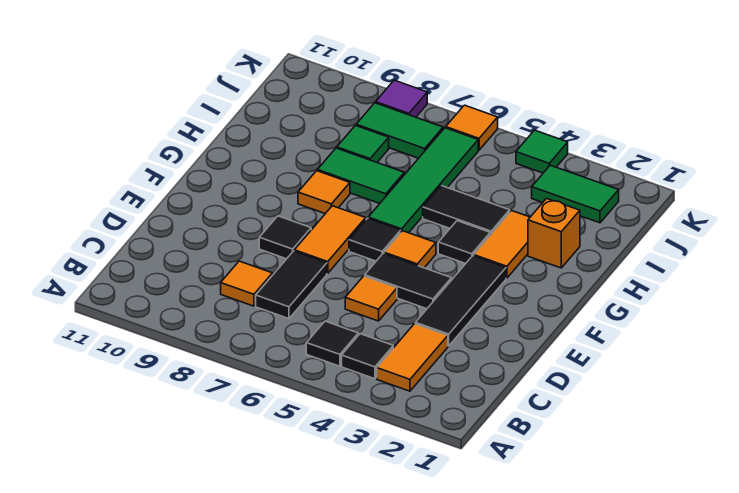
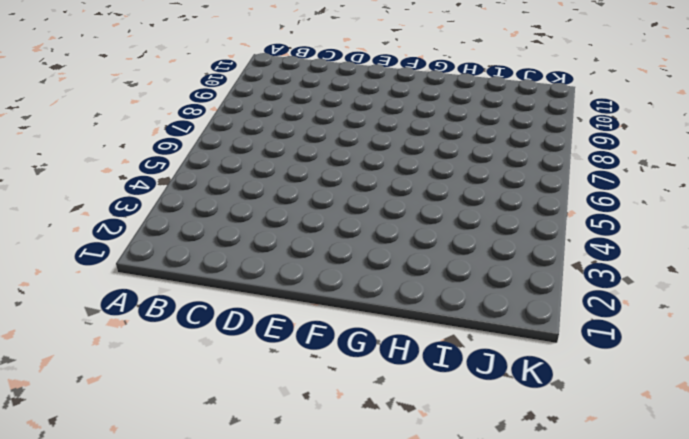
none -> orange tile B3:C3 level 1
none -> black tile B4 level 1
none -> black tile B5 level 1

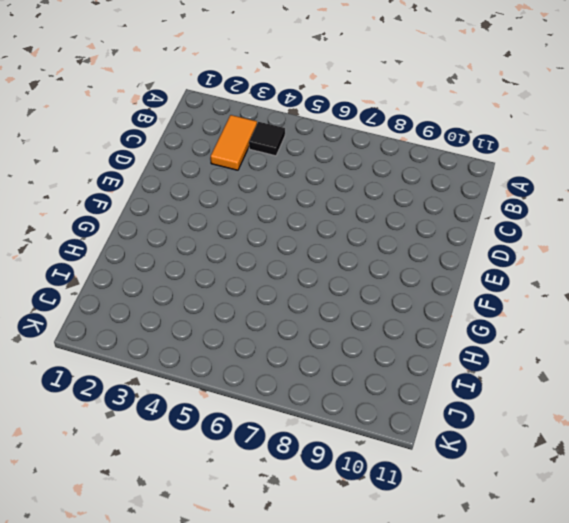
none -> black tile B5 level 1
none -> black tile C7:D7 level 1
none -> orange tile C8 level 1

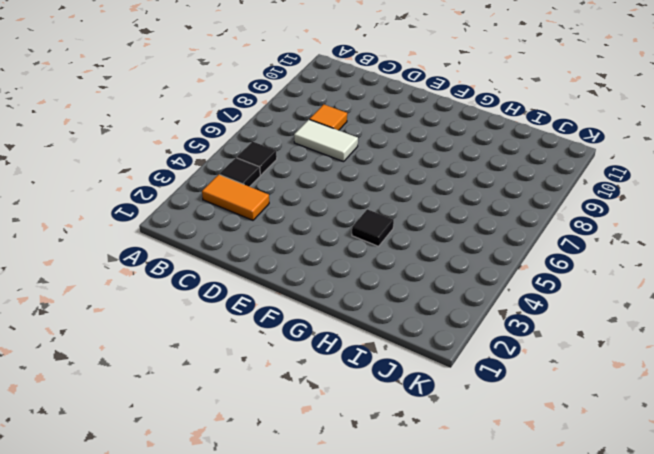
white tile C7:D7 level 1 -> black tile C7:D7 level 1
none -> black tile D3:F3 level 1
none -> orange tile D5 level 1
none -> black tile E4:E5 level 1

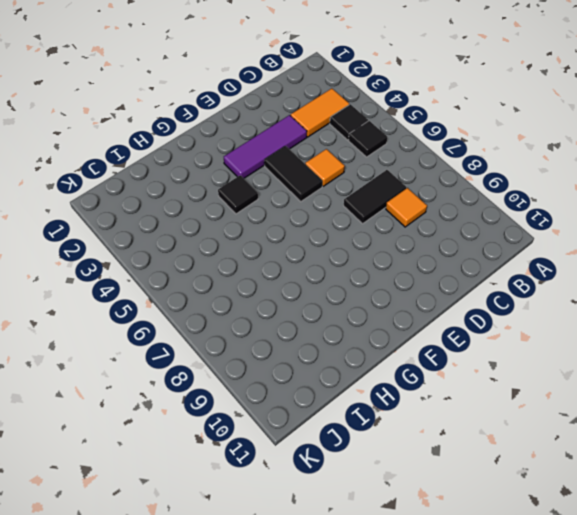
purple tile D3:F3 level 1 -> black tile D3:F3 level 1
none -> orange tile E7:F7 level 1
none -> black tile E8 level 1
none -> orange tile F5 level 1

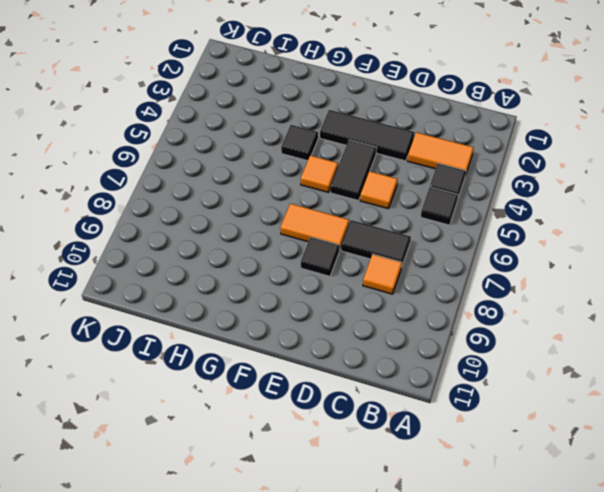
none -> black tile F6 level 1
none -> orange tile G3:H3 level 1
none -> green tile G6:J6 level 1

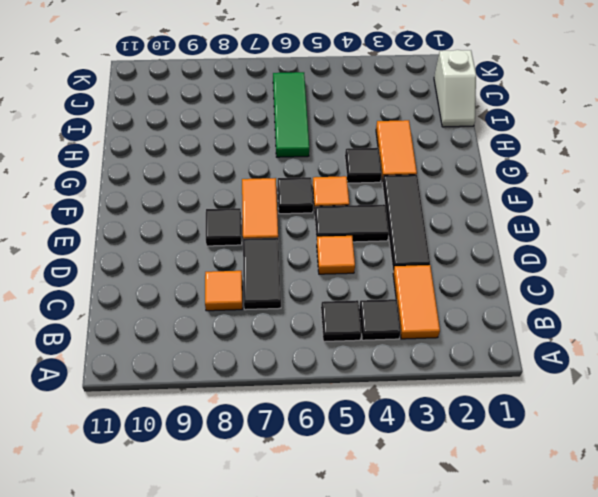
green tile H6:J6 level 1 -> green tile G6:J6 level 1
white slope I1:J1 level 1 top J -> none
none -> orange tile G8 level 1
none -> orange brick H2 level 1
none -> black tile H4:H5 level 1

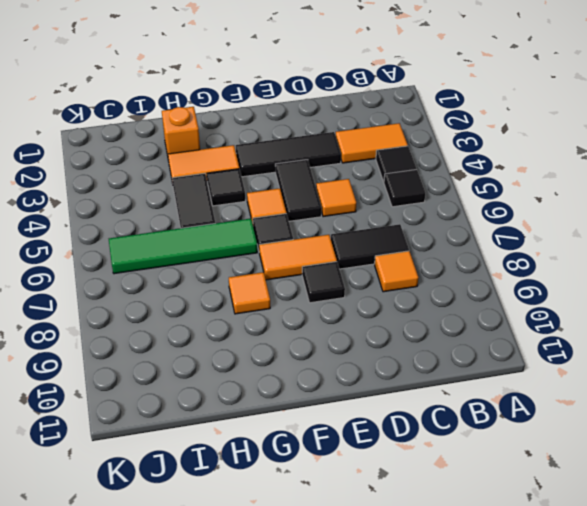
none -> green tile H7:H8 level 1
none -> green tile I8 level 1
none -> green tile J2:J3 level 1

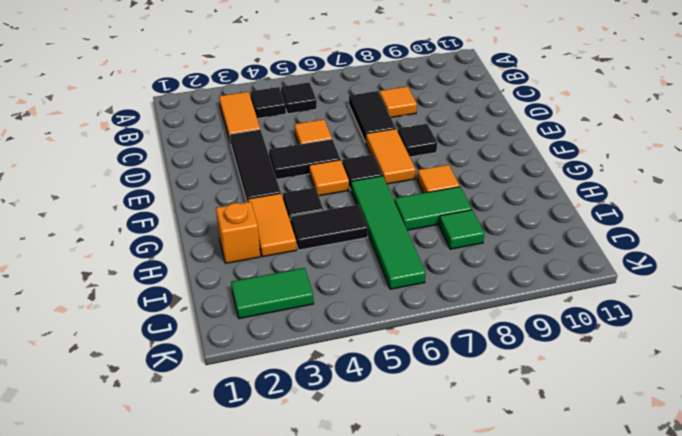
none -> green tile J7:J8 level 1
none -> green tile K4 level 1
none -> orange tile K6 level 1

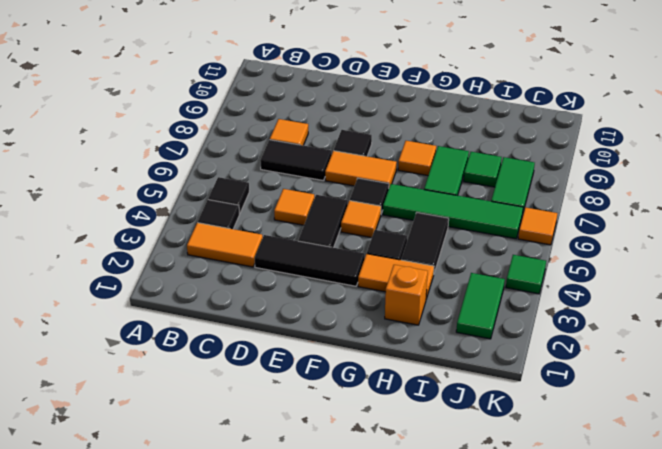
none -> purple tile K8 level 1

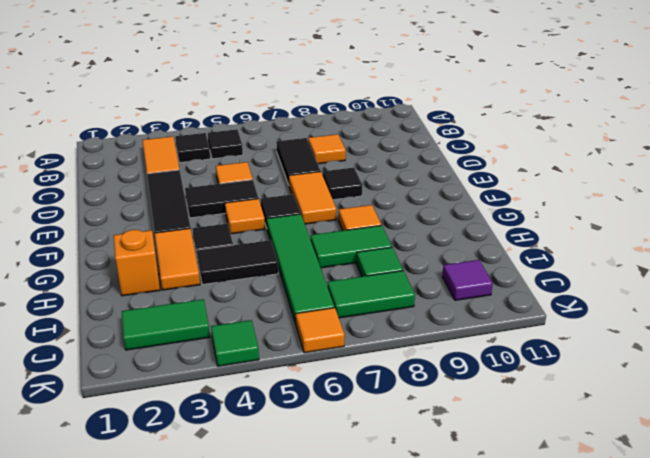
purple tile J10 level 1 -> purple tile K8 level 1

